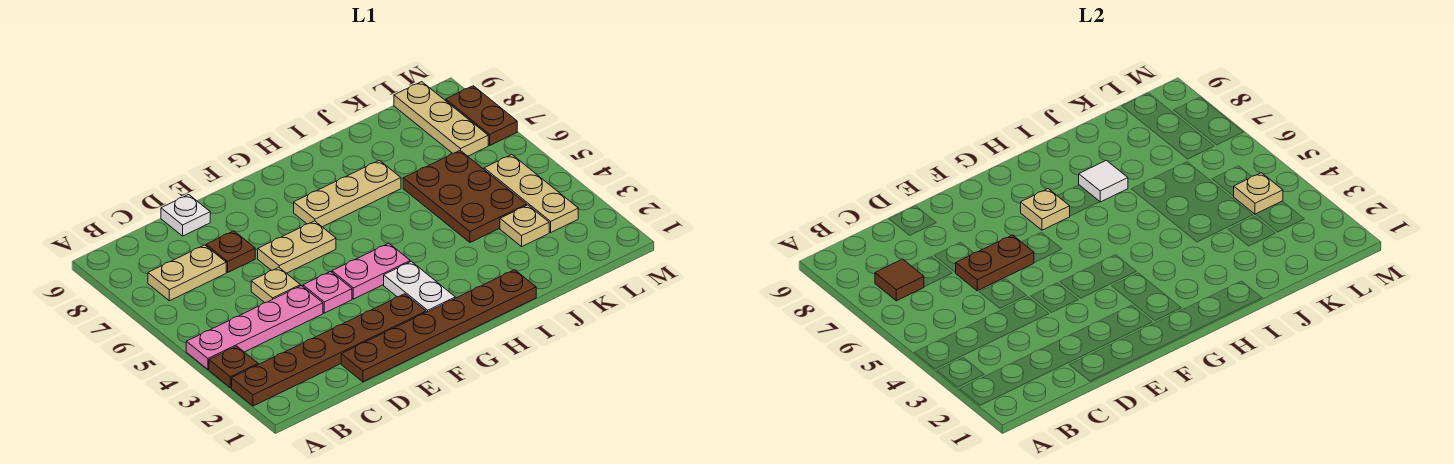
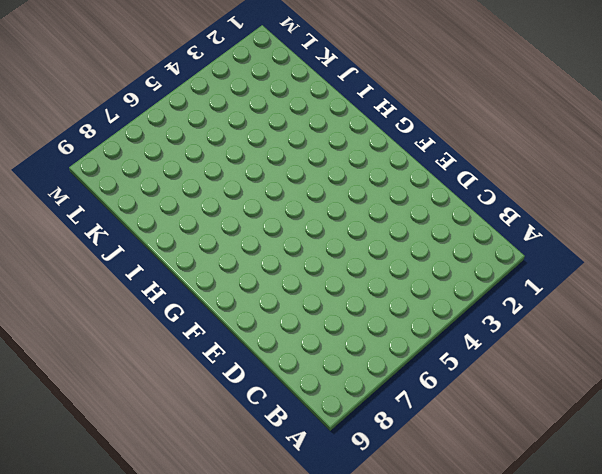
none -> brown plate A2:F2 level 1
none -> brown plate A3 level 1
none -> pink plate A4:D4 level 1

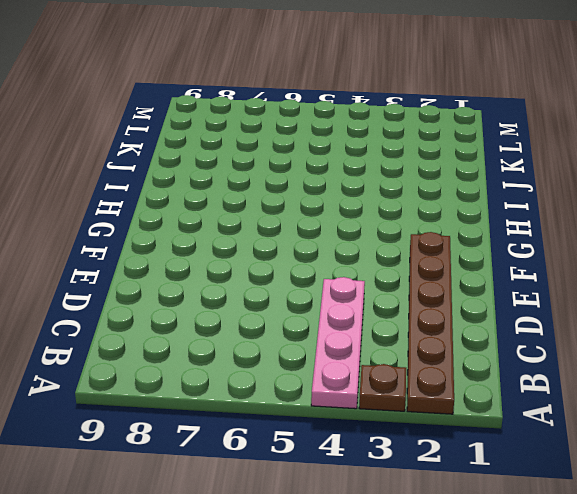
none -> tan plate B7:C7 level 1
none -> brown plate D1:I1 level 1
none -> tan plate D5 level 1

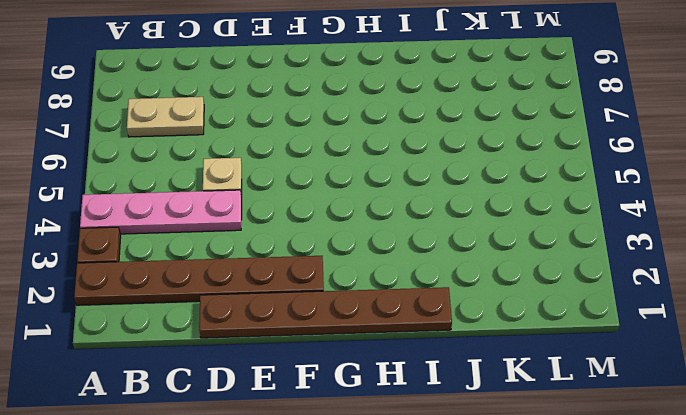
none -> brown plate D7 level 1
none -> white plate D9 level 1
none -> pink plate E4 level 1

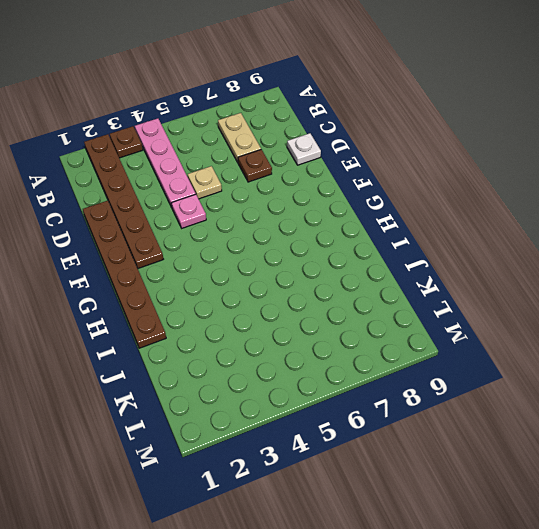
none -> tan plate E6:F6 level 1
none -> pink plate F4:G4 level 1
none -> white plate G2:G3 level 1

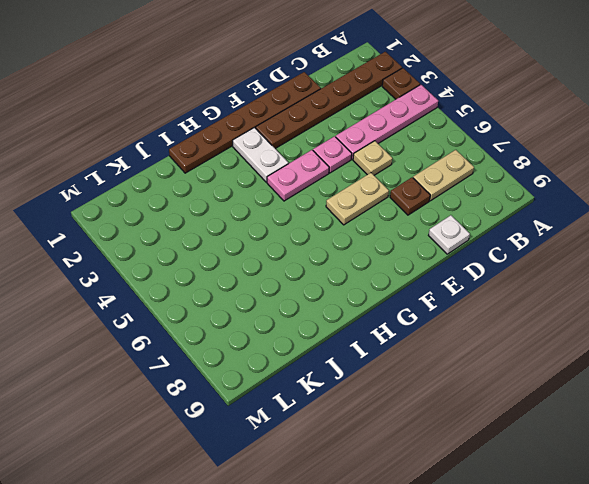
none -> tan plate G7:I7 level 1
none -> brown plate J4:K6 level 1
none -> tan plate K3 level 1

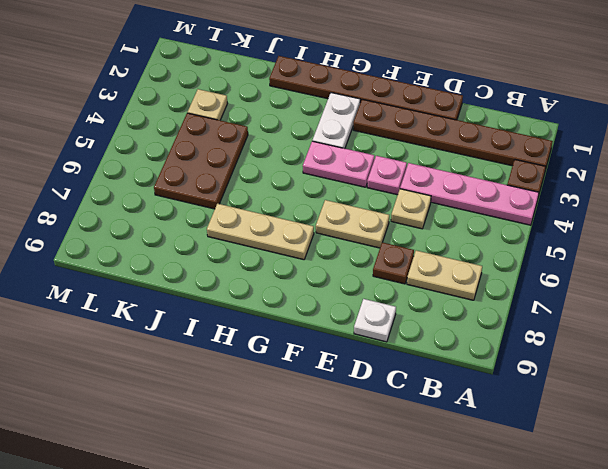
none -> tan plate L3:L5 level 1
none -> tan plate L7:L9 level 1
none -> brown plate M7:M8 level 1

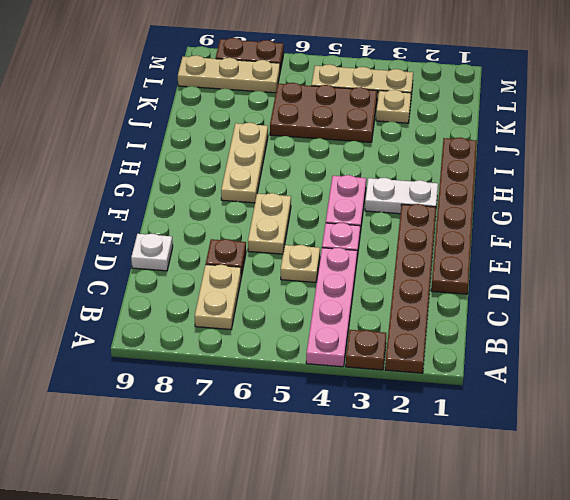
none -> brown tile B7 level 2
none -> brown plate D6:E6 level 2
none -> tan plate G7 level 2

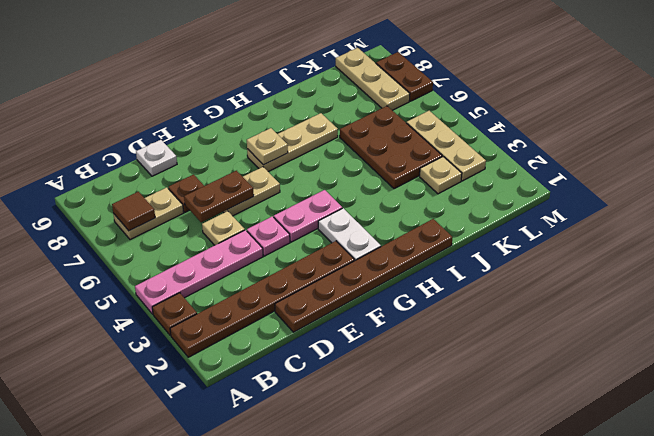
none -> white tile I7 level 2
none -> tan plate L4 level 2

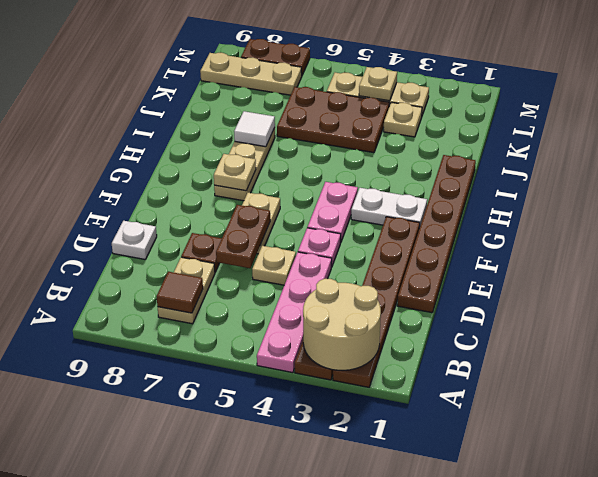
tan round brick A2:B3 level 2 -> none

